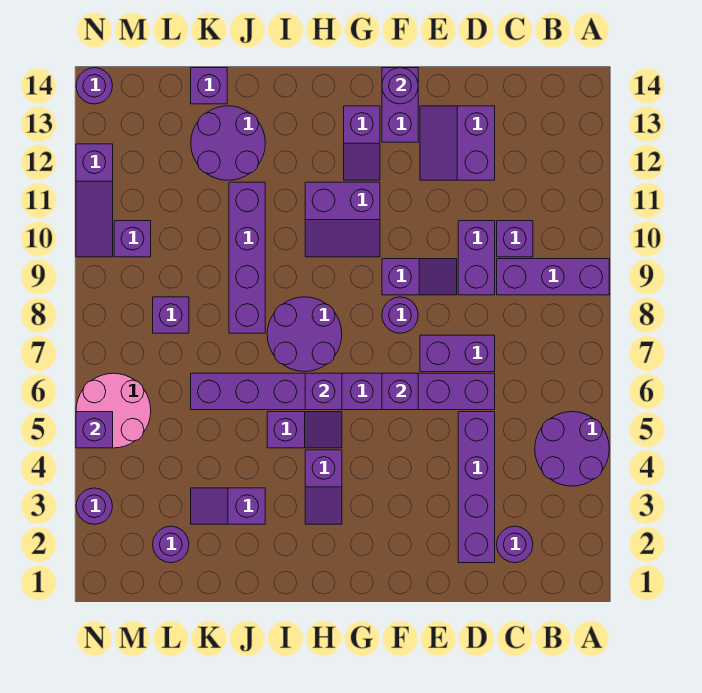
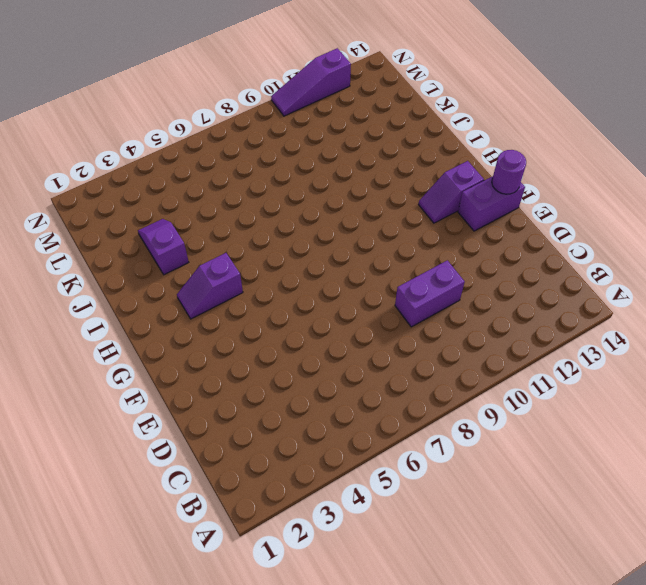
none -> purple round brick A4:B5 level 1
none -> purple brick A9:C9 level 1
none -> purple round brick C2 level 1
none -> purple brick C10 level 1

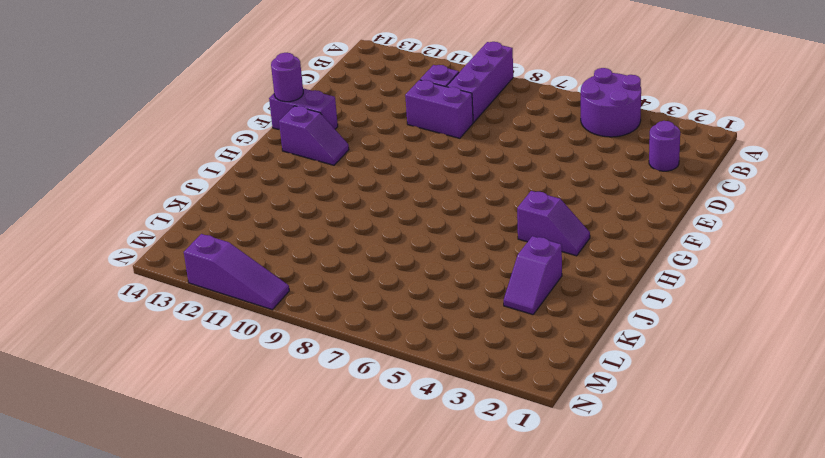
none -> purple brick D2:D5 level 1
none -> purple brick D6:K6 level 1
none -> purple brick D7:E7 level 1
none -> purple slope D12:E13 level 1 top D

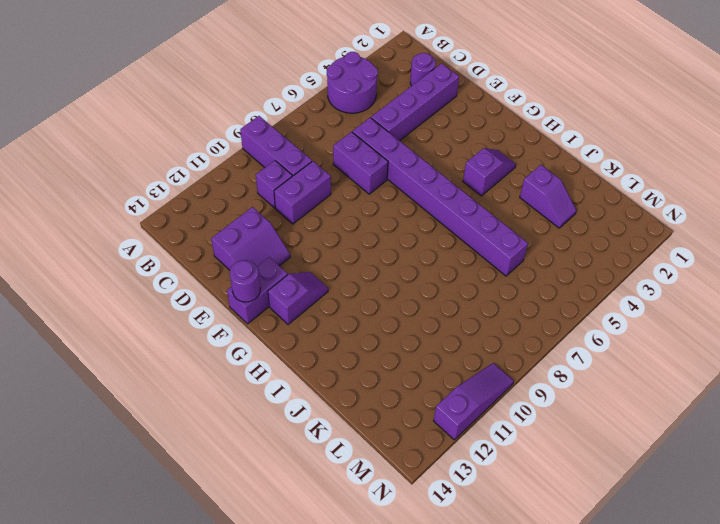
none -> purple slope E9:F9 level 1 top F
none -> purple round brick F8 level 1
none -> purple slope G10:H11 level 1 top 11
none -> purple slope H5:I5 level 1 top I

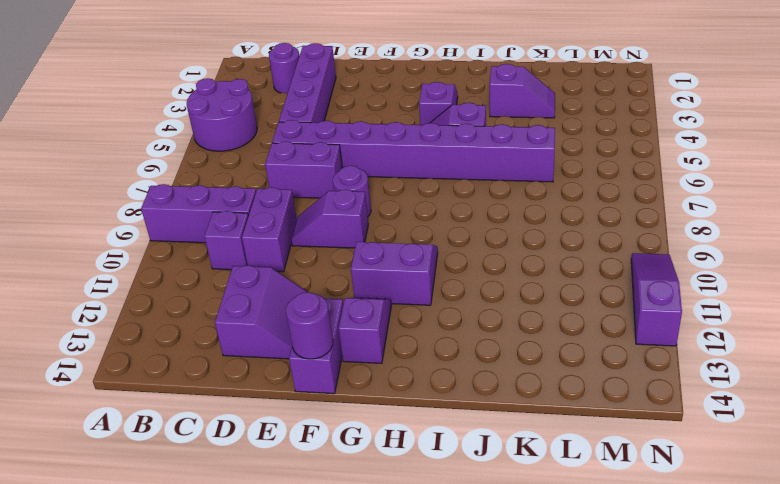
none -> purple round brick H7:I8 level 1
none -> purple brick J8:J11 level 1
none -> purple round brick J12:K13 level 1
none -> purple brick K14 level 1

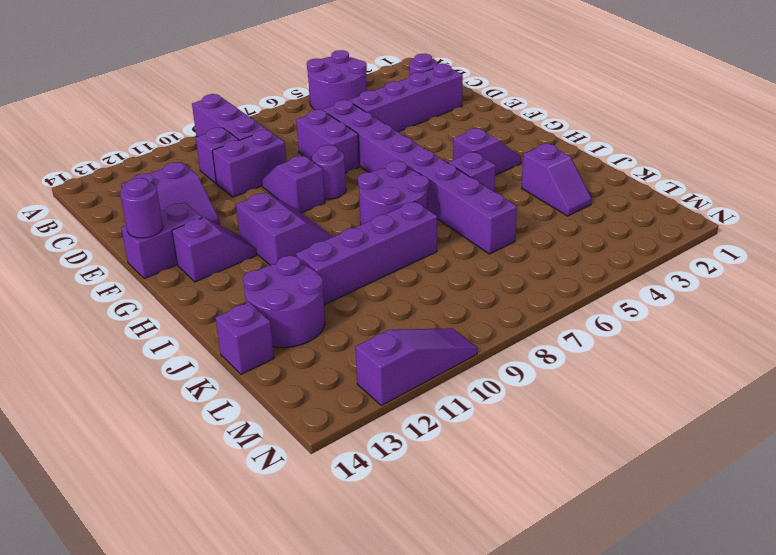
none -> purple round brick L2 level 1
none -> purple brick L8 level 1
none -> pink round brick M5:N6 level 1
none -> purple brick M10 level 1

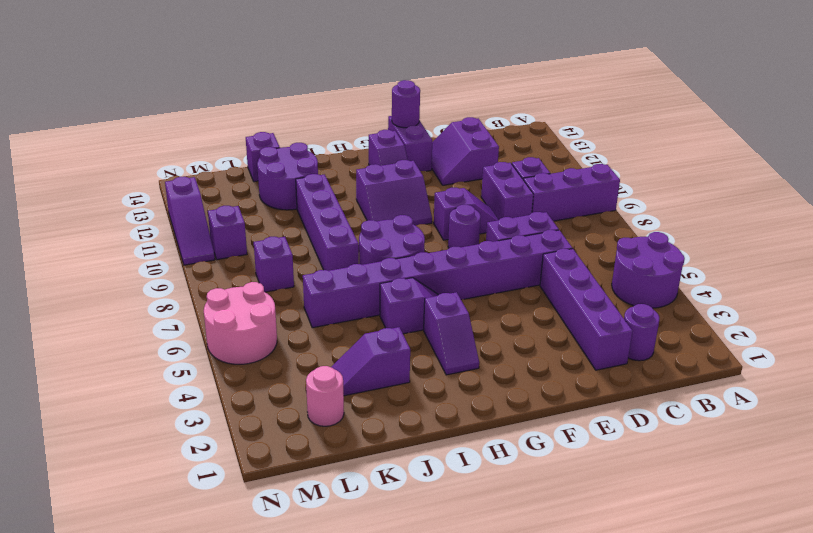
pink round brick L2 level 1 -> purple round brick L2 level 1
none -> purple round brick N3 level 1
none -> purple round brick N14 level 1
none -> purple brick F6 level 2
none -> purple brick H6 level 2

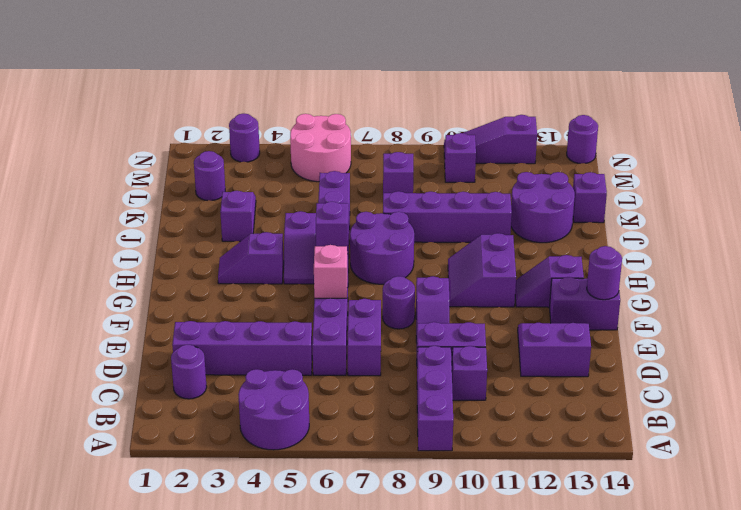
pink brick F6 level 2 -> purple brick F6 level 2
none -> purple brick N5 level 2

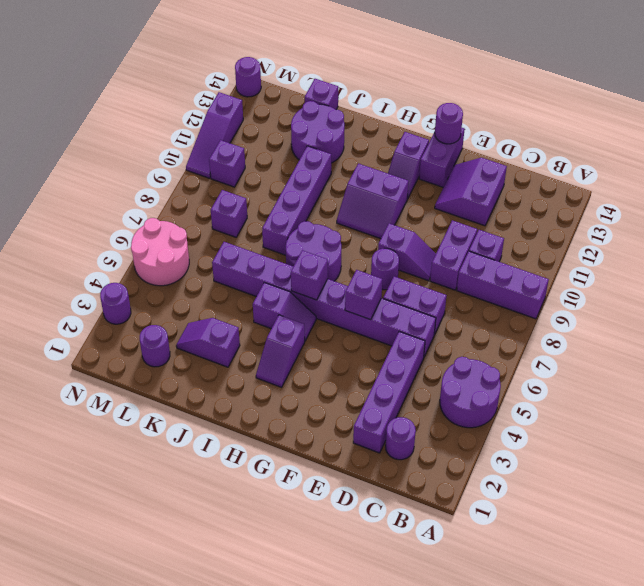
none -> purple brick N5 level 2

